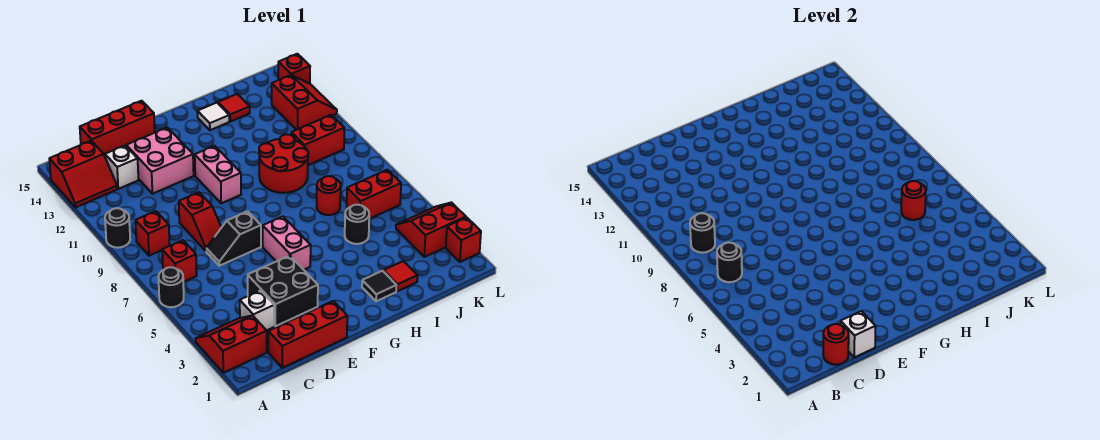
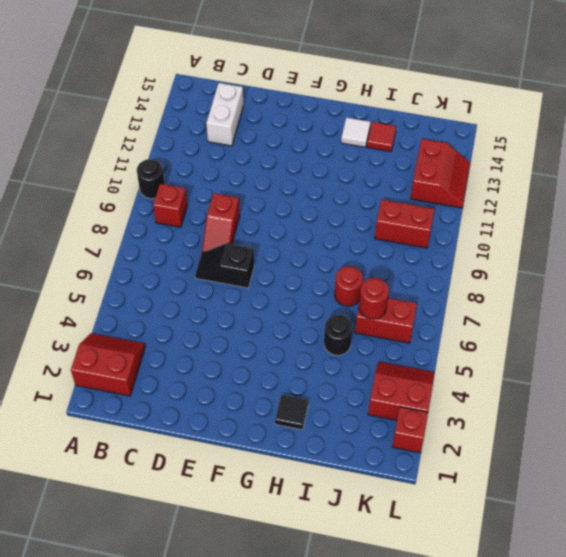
white brick C13:C14 level 1 -> white brick C13 level 1
none -> black round brick A6 level 1
none -> red slope A13:B14 level 1 top 14
none -> red brick B7 level 1
none -> red brick C1:E1 level 1

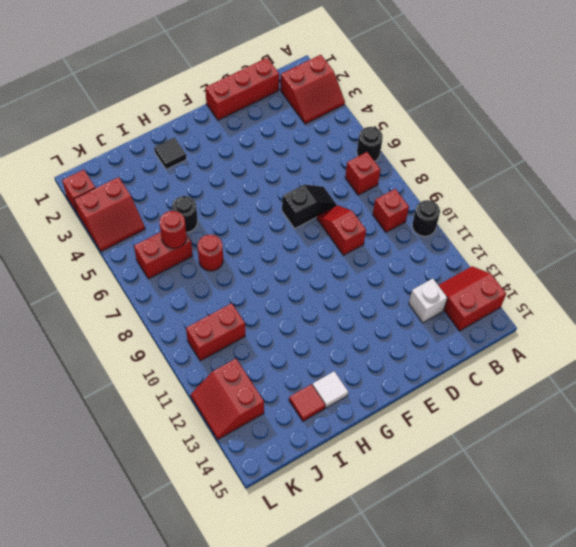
none -> white brick C3 level 1
none -> red brick C15:E15 level 1
none -> black brick D3:E4 level 1
none -> pink brick D12:E13 level 1

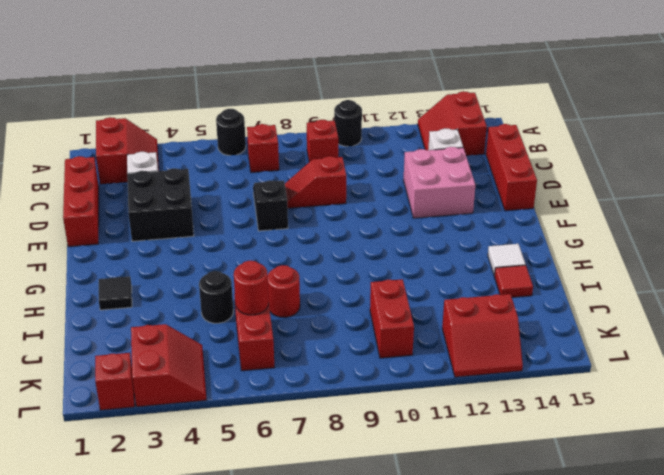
none -> pink brick F5:F6 level 1
none -> pink brick F10:F11 level 1
none -> red round brick H9:I10 level 1
none -> red tile I2 level 1

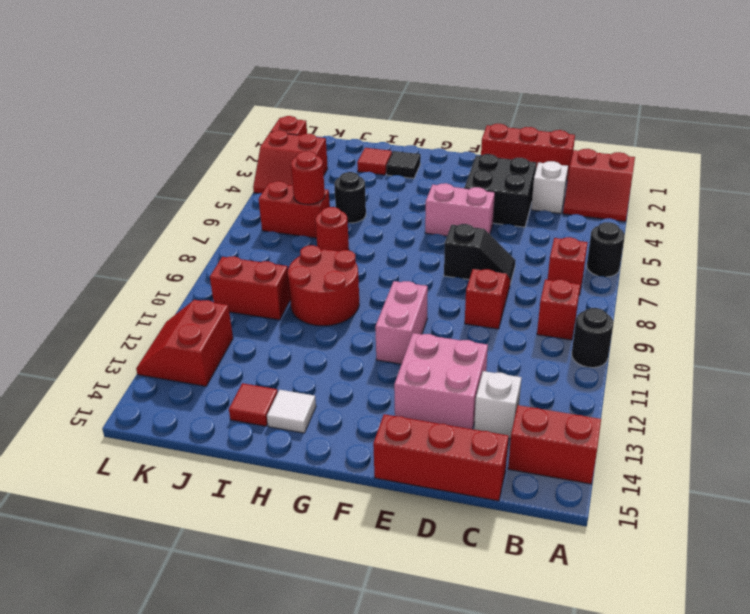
pink brick E5:F5 level 1 -> pink brick F5:F6 level 1
none -> red brick L14 level 1
none -> black round brick B7 level 2
none -> black round brick B9 level 2
none -> red round brick C1 level 2

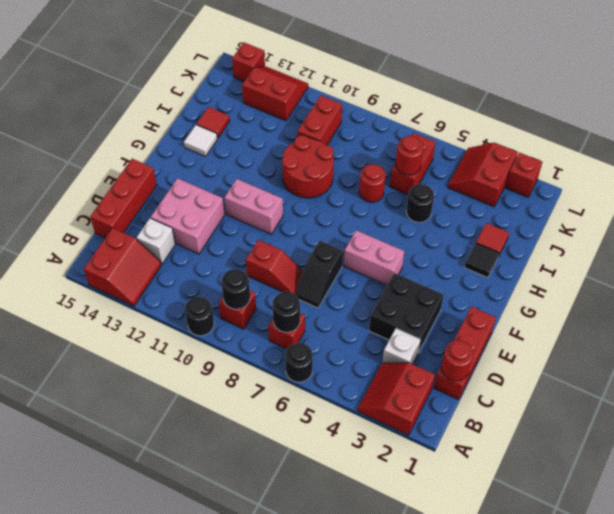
none -> white brick D1 level 2

